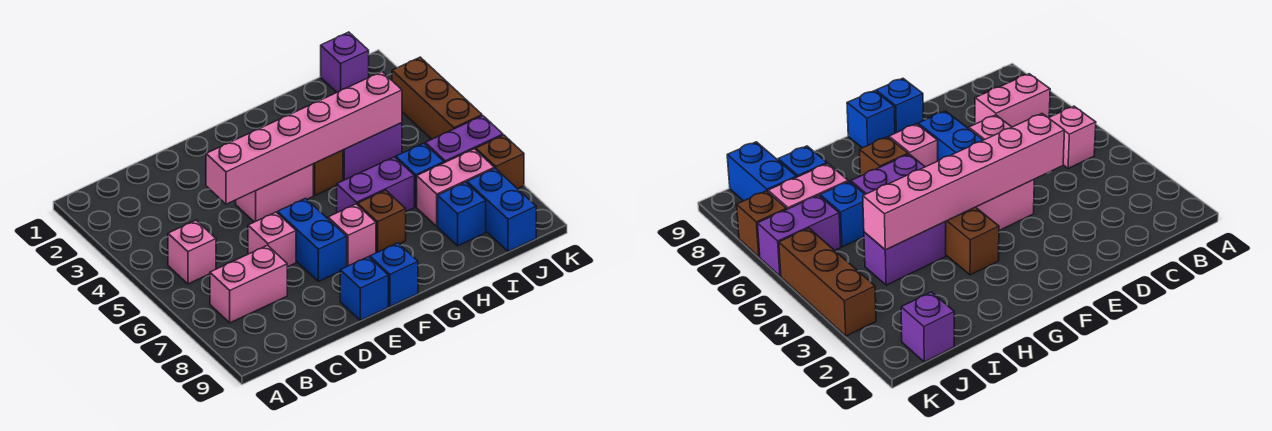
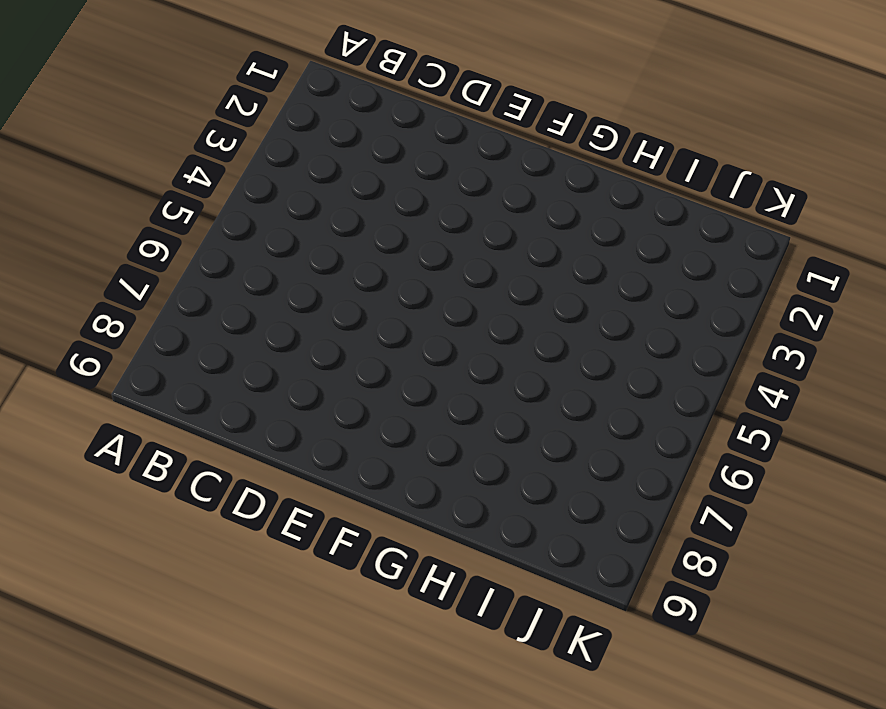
none -> pink brick B5 level 1
none -> pink brick B7:C7 level 1
none -> pink brick D6 level 1

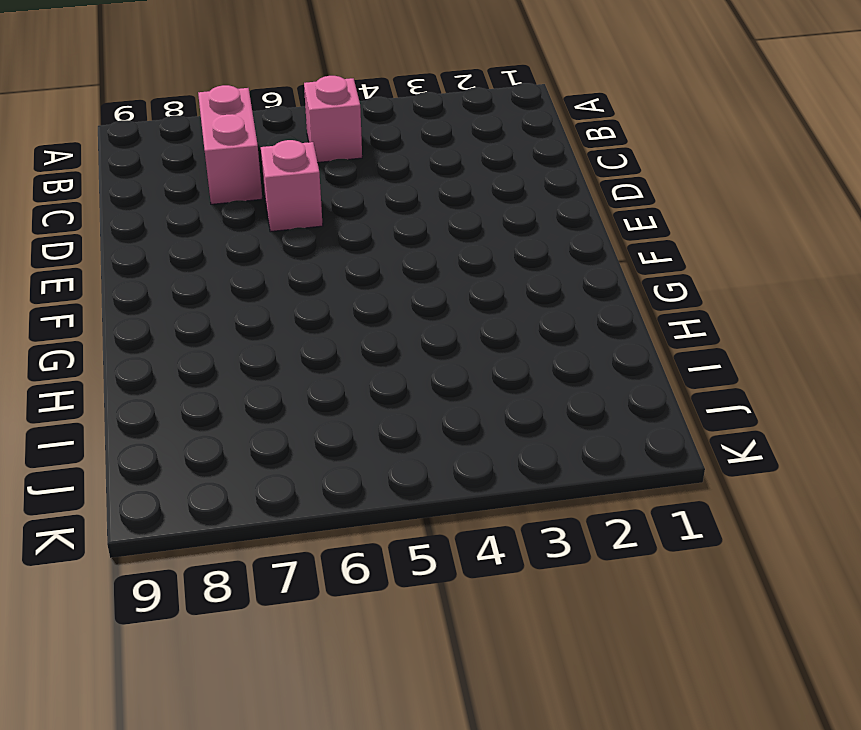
none -> pink brick E4:F4 level 1
none -> blue brick E6:E7 level 1
none -> blue brick E9 level 1

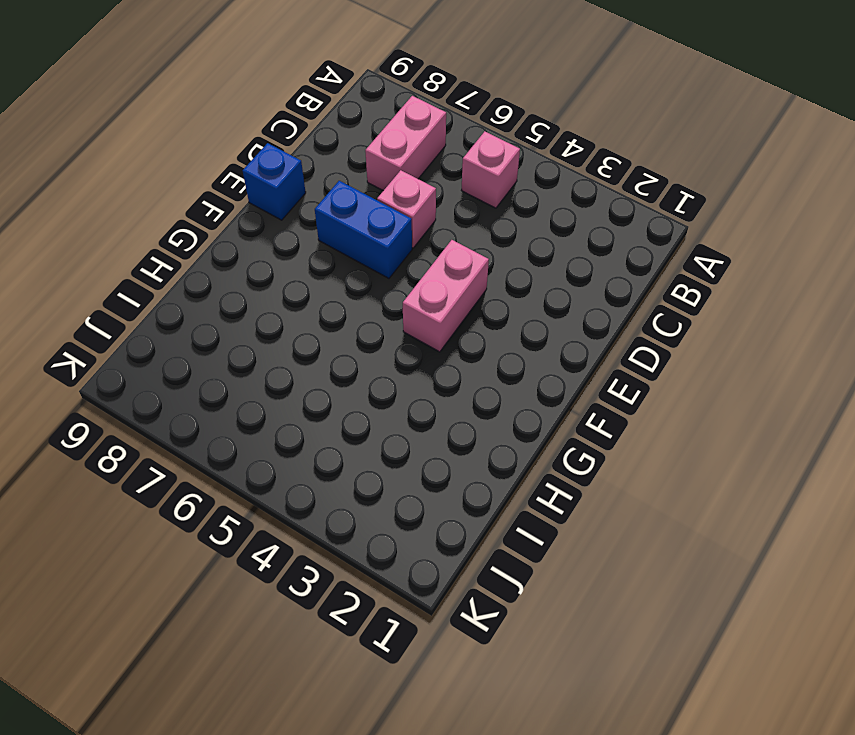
none -> pink brick F7 level 1
none -> blue brick F9 level 1
none -> brown brick G3:G4 level 1

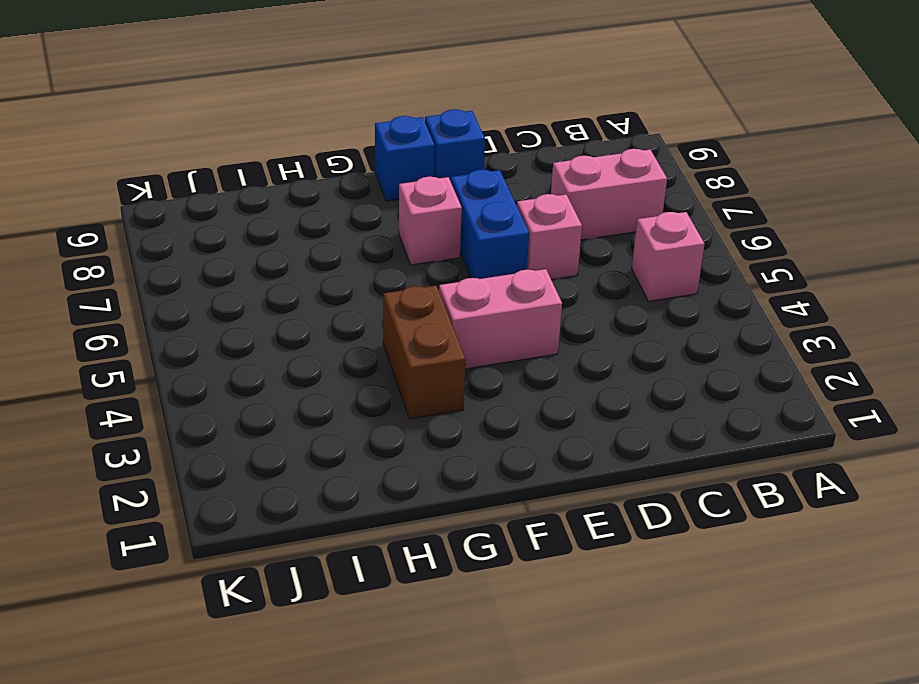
none -> purple brick G6:H6 level 1
none -> brown brick G7 level 1
none -> purple brick H4:I4 level 1

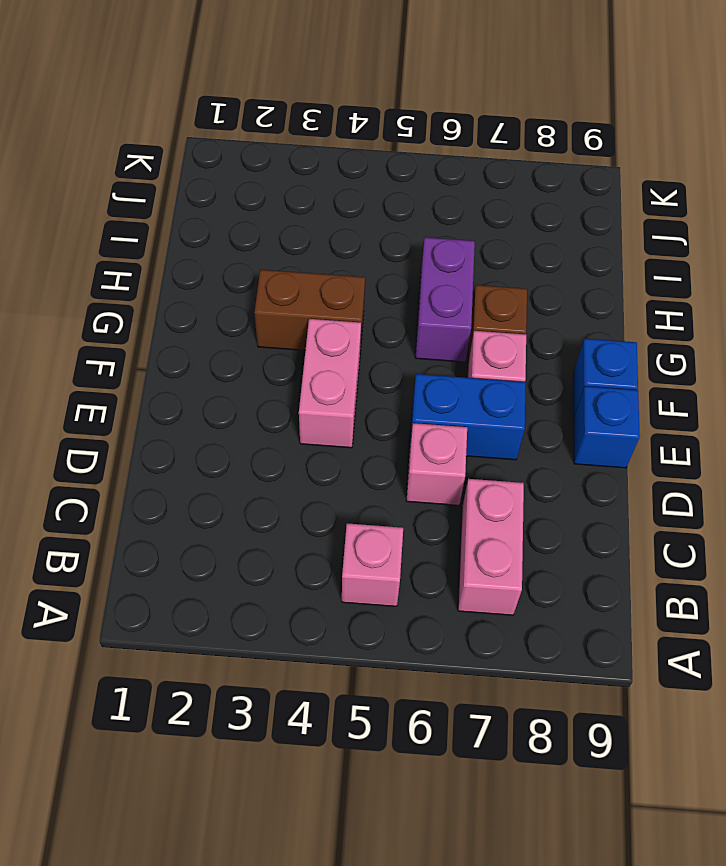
none -> purple brick H4:I4 level 1
none -> blue brick I6 level 1
none -> pink brick I7:J7 level 1

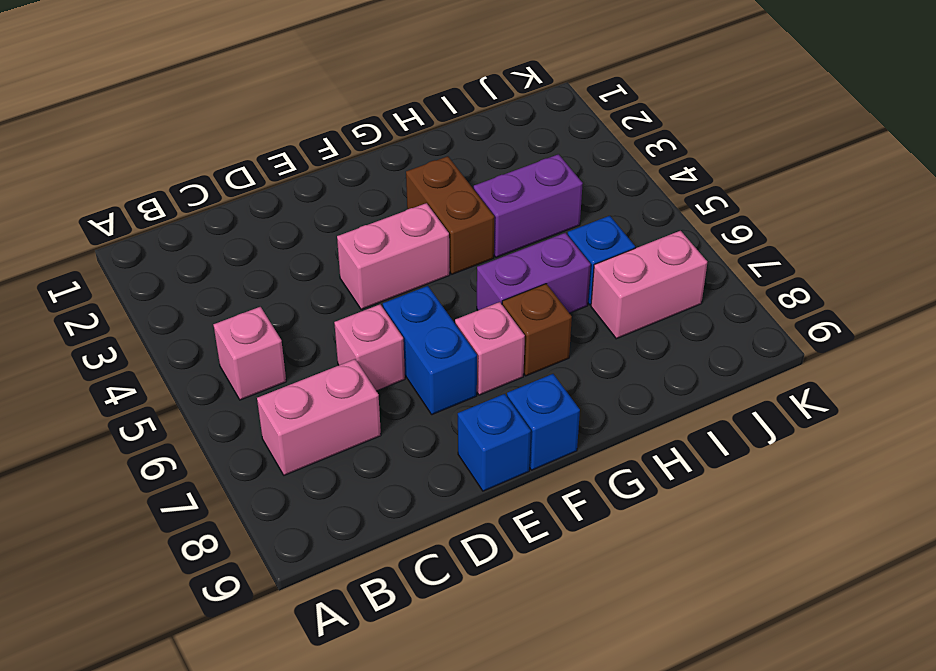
none -> blue brick I8 level 1
none -> purple brick J1 level 1
none -> purple brick J6:K6 level 1

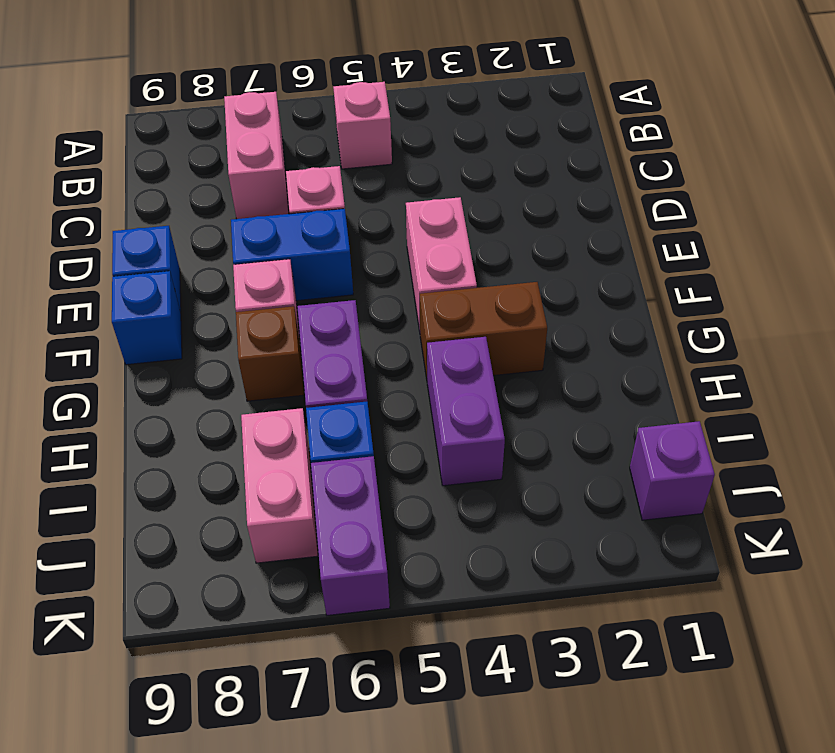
none -> blue brick I8 level 1
none -> blue brick J8:J9 level 1
none -> brown brick K3:K5 level 1

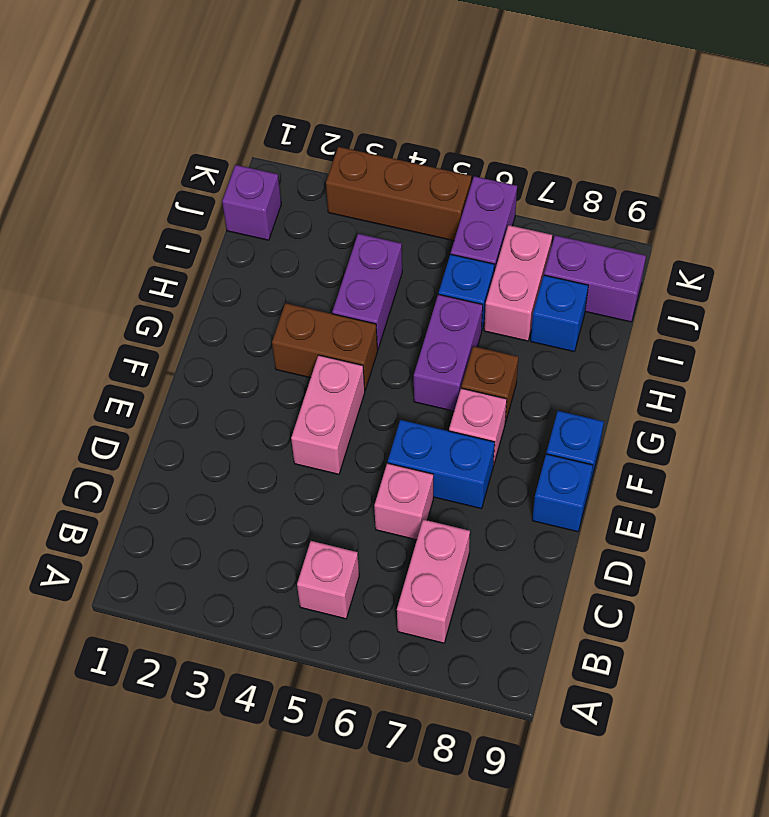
purple brick J8:J9 level 1 -> blue brick J8:J9 level 1
none -> brown brick K7 level 1
none -> pink brick D4:I4 level 2

